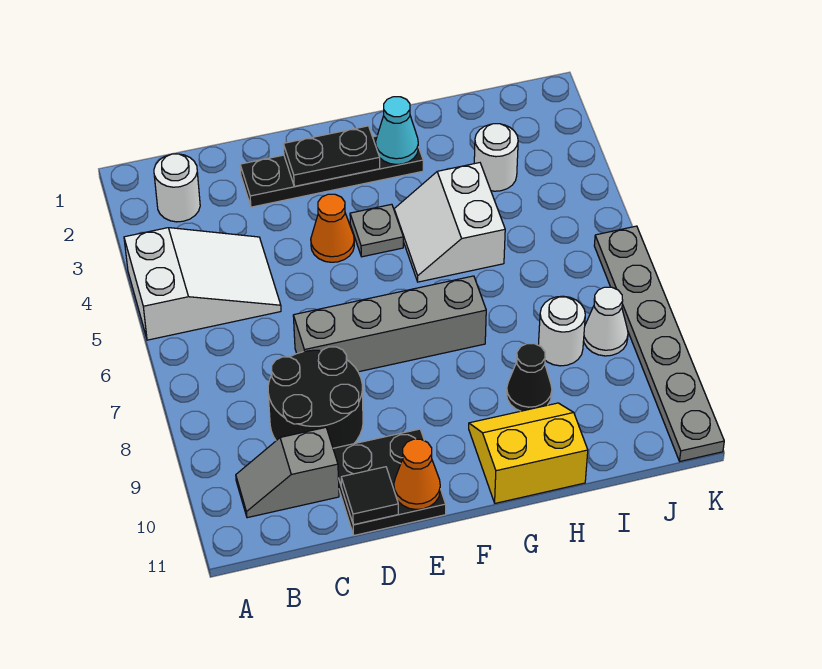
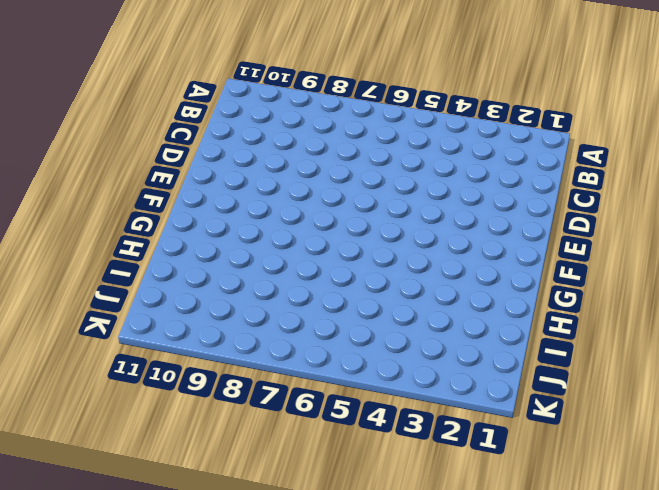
none -> white slope A4:C5 level 1 top A
none -> white round brick B2 level 1
none -> grey slope B10:C10 level 1 top C

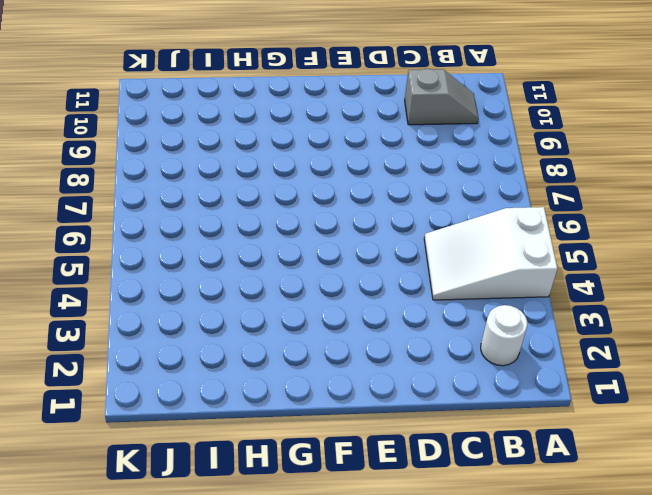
none -> black round brick C8:D9 level 1
none -> black plate D2:G2 level 1
none -> grey brick D7:G7 level 1

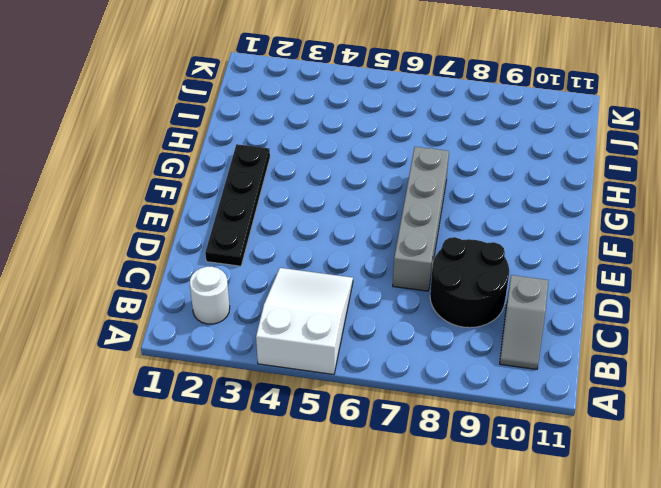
none -> black plate D10:E11 level 1
none -> orange cone E4 level 1
none -> grey plate F4 level 1

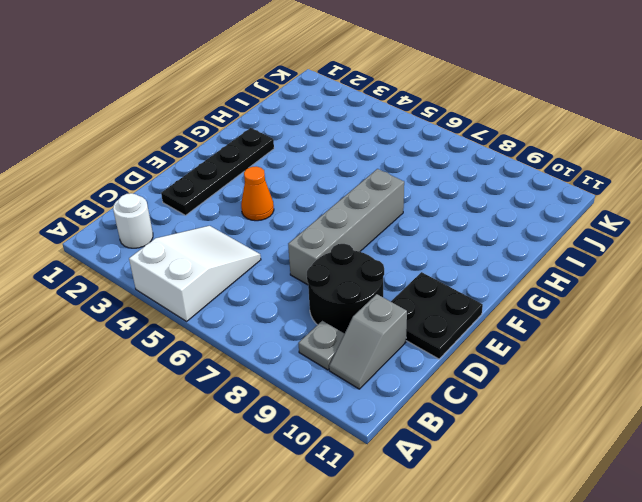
grey plate B9 level 1 -> grey plate F4 level 1
none -> white slope G4:H5 level 1 top H
none -> yellow slope G10:H11 level 1 top 11
none -> black cone H9 level 1

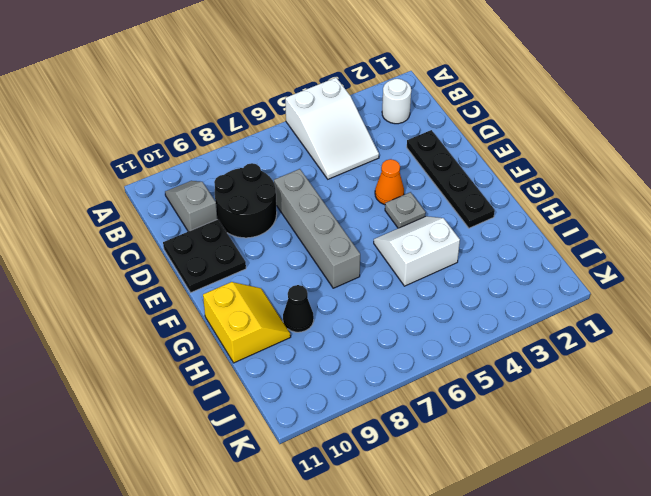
none -> white round brick I3 level 1
none -> white round brick I8 level 1
none -> white cone J8 level 1

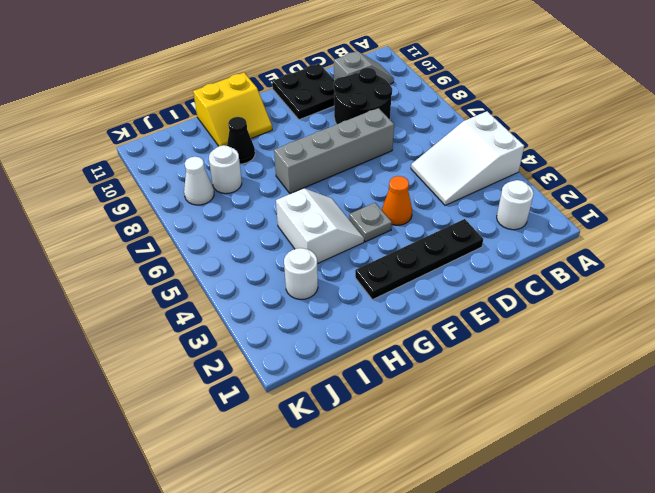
none -> grey plate K6:K11 level 1
none -> black tile D11 level 2
none -> black plate E2:F2 level 2

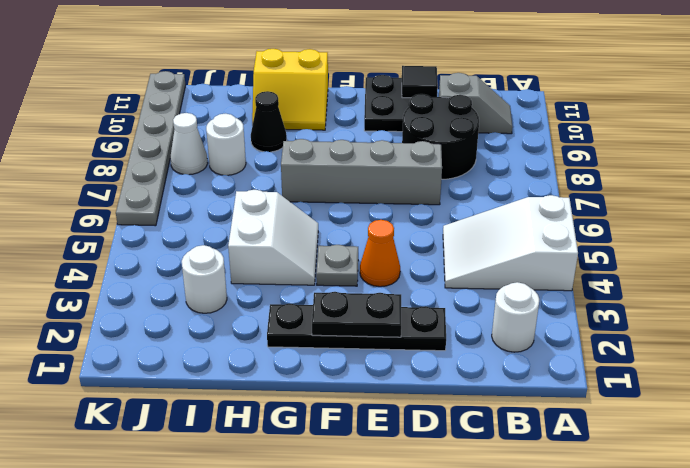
none -> orange cone E11 level 2
none -> cyan cone G2 level 2

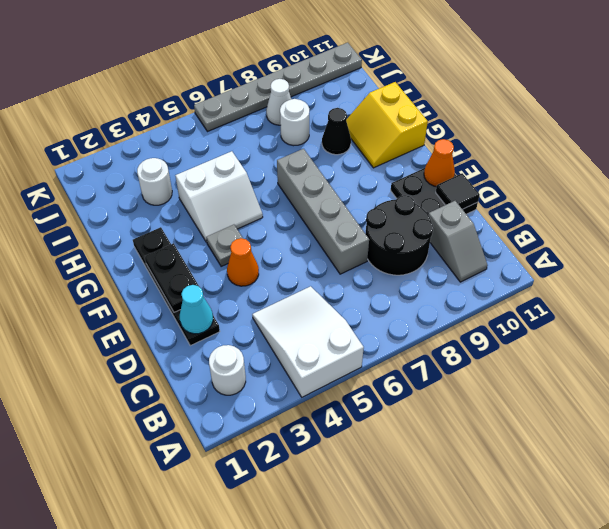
cyan cone D2 level 2 -> cyan cone G2 level 2

